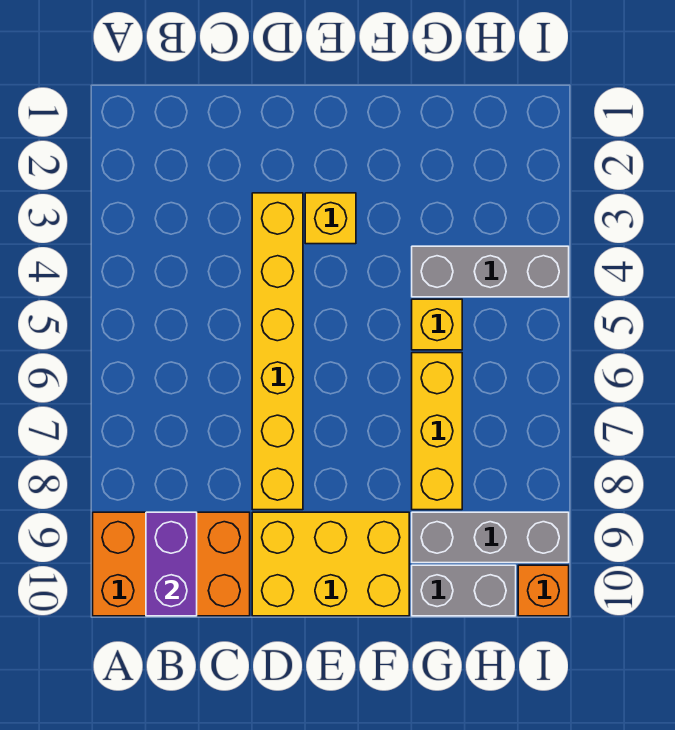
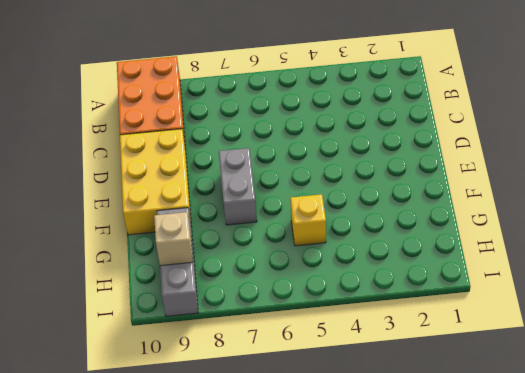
grey brick E7:F7 level 1 -> grey brick G10:H10 level 1
tan brick H9 level 2 -> none
none -> yellow brick D3:D8 level 1
none -> yellow brick E3 level 1

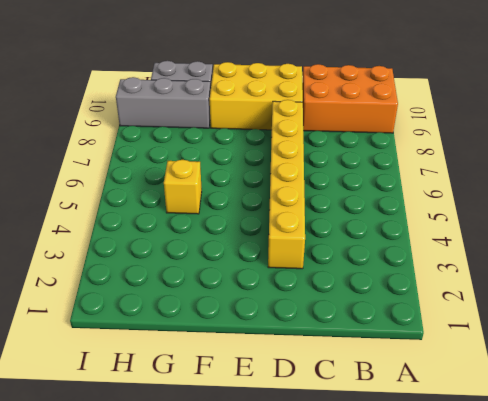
none -> yellow brick E3 level 1
none -> grey brick G4:I4 level 1

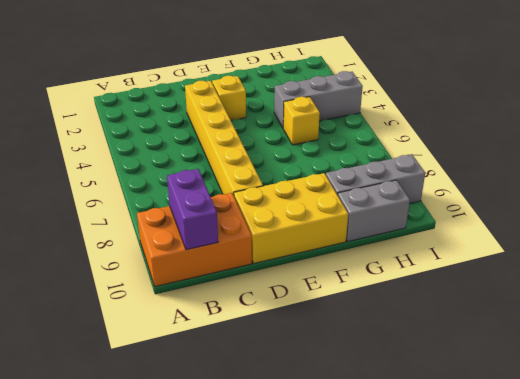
none -> yellow brick G6:G8 level 1
none -> orange brick I10 level 1

